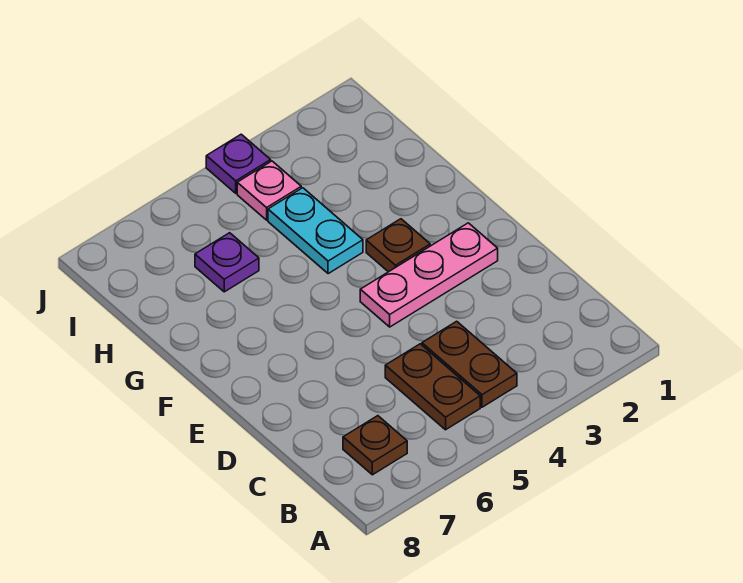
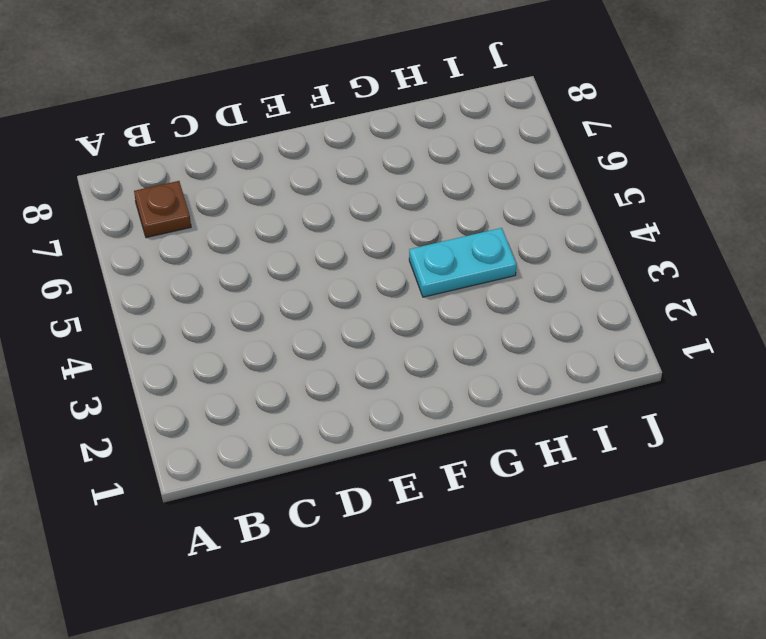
none -> brown plate B4:C4 level 1
none -> brown plate B5:C5 level 1

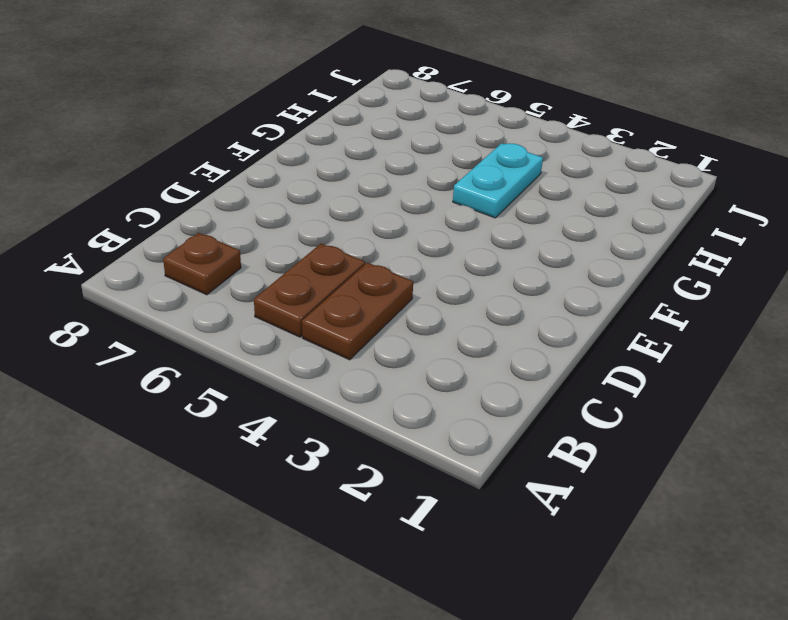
none -> pink plate E2:E4 level 1
none -> brown plate F3 level 1

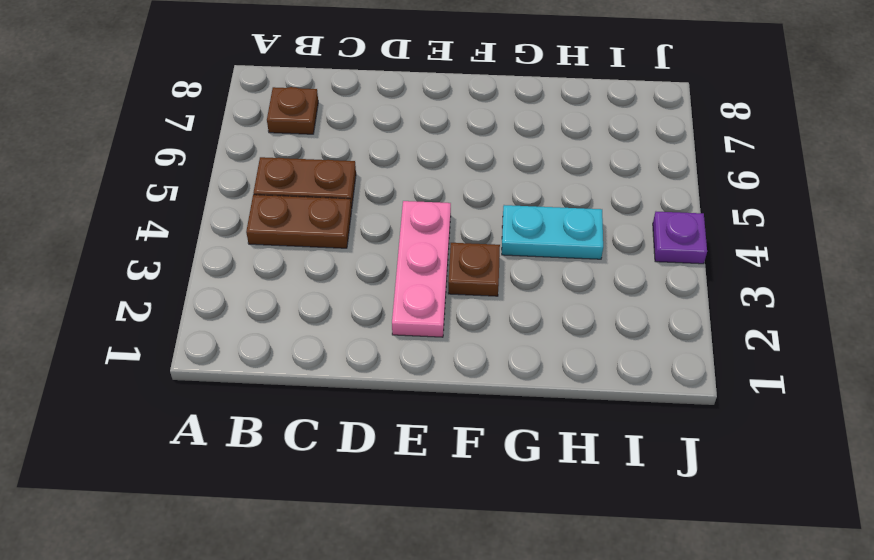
none -> purple plate H6 level 1
none -> pink plate I4 level 1

